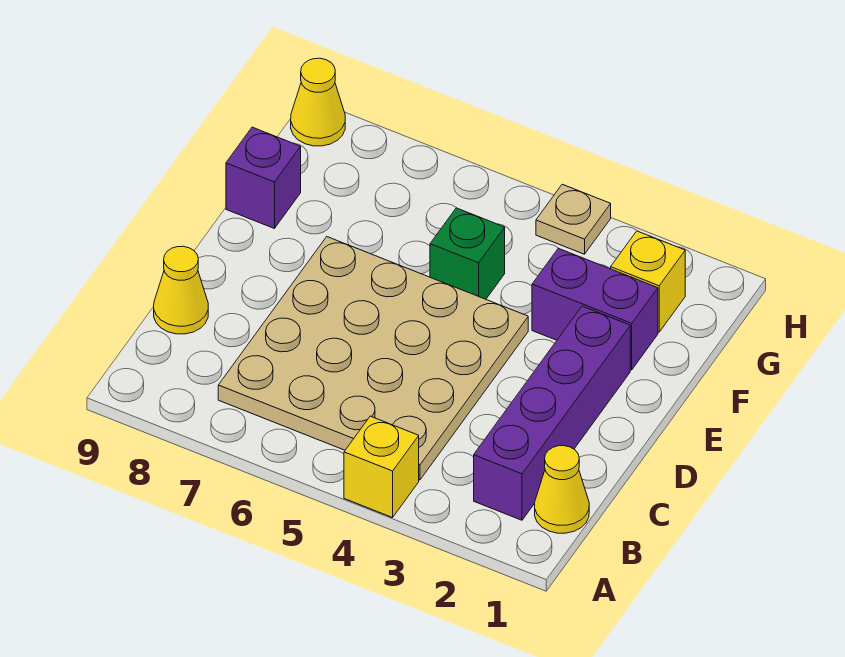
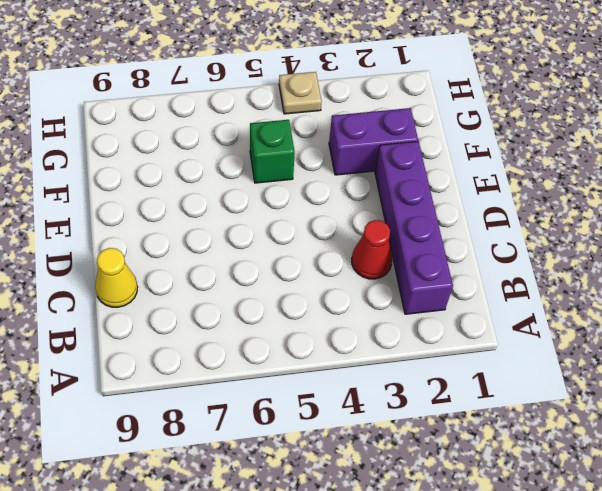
red cone C3 level 1 -> none
none -> yellow brick A4 level 1
none -> yellow cone B1 level 1

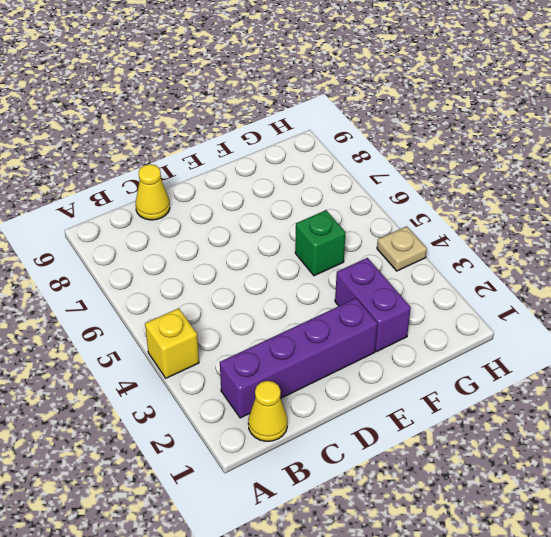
none -> tan plate B4:E7 level 1
none -> purple brick F9 level 1

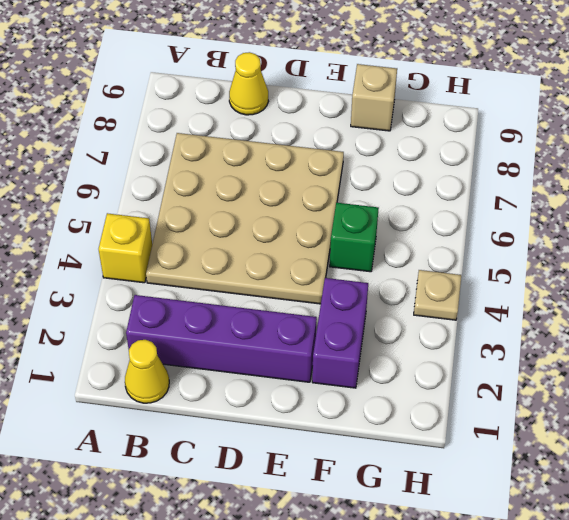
tan brick F9 level 1 -> purple brick F9 level 1
none -> yellow brick G2 level 1
none -> yellow cone H9 level 1

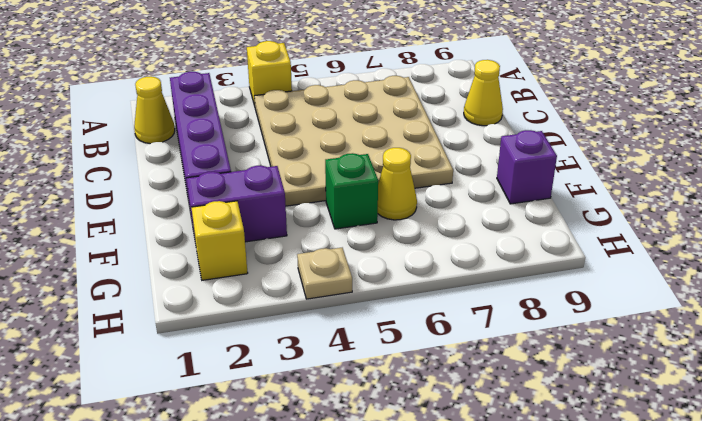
yellow cone F6 level 1 -> yellow cone H9 level 1

